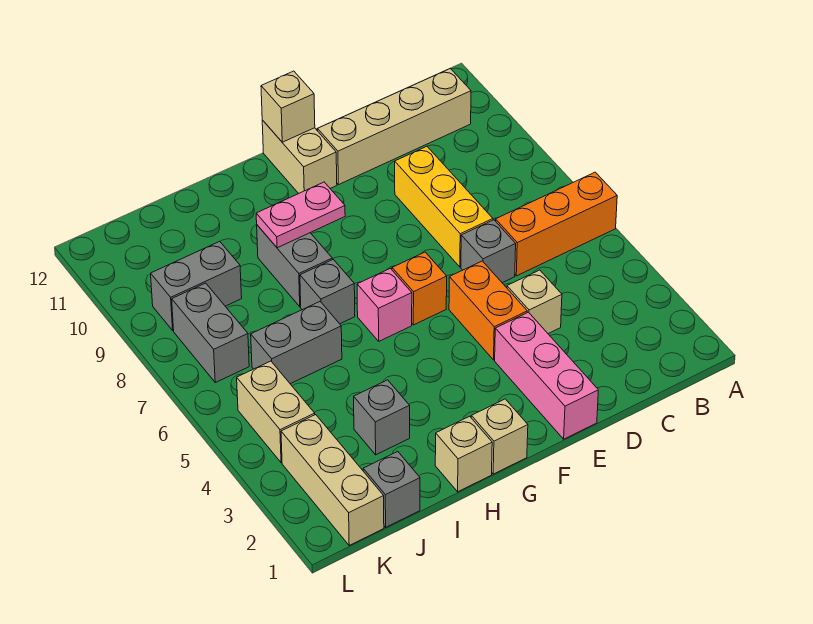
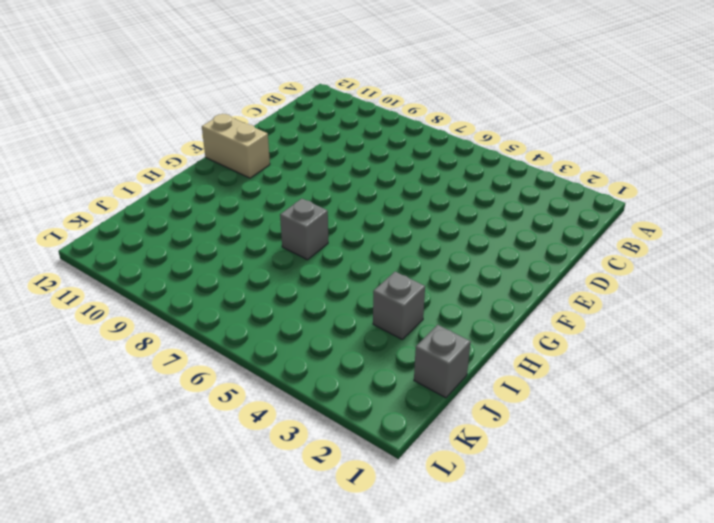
none -> orange brick A6:C6 level 1
none -> tan brick B11:E11 level 1
none -> tan brick D4 level 1

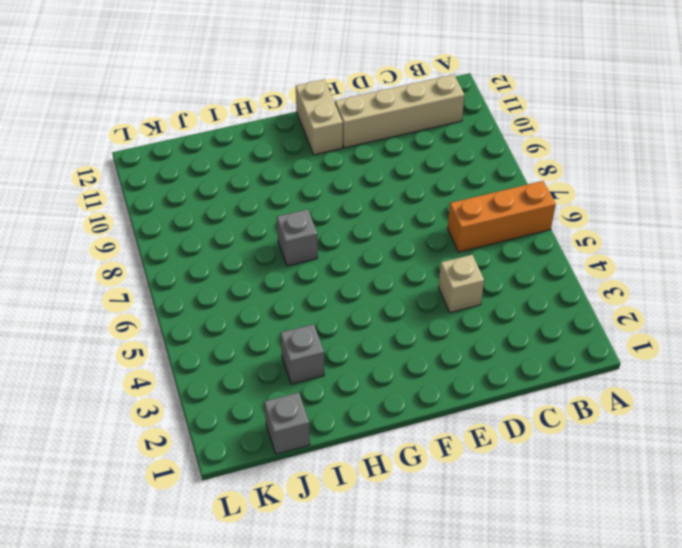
none -> grey brick D6 level 1
none -> yellow brick D7:D9 level 1
none -> pink brick E1:E3 level 1

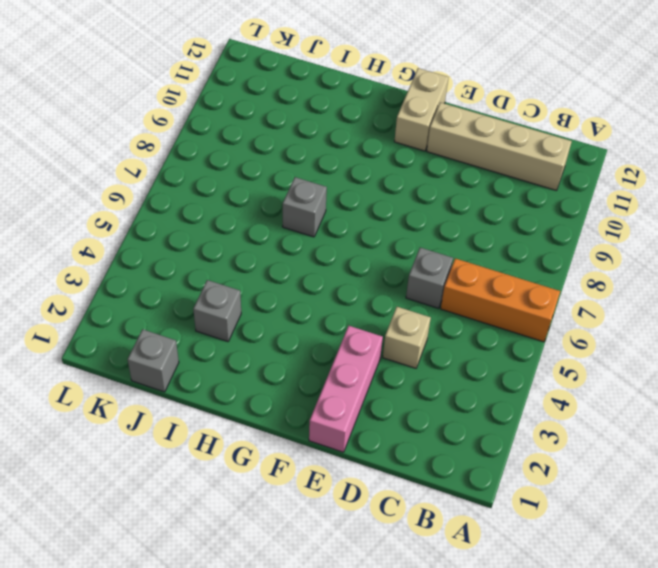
none -> yellow brick D7:D9 level 1
none -> orange brick E4:E5 level 1
none -> orange brick F6 level 1

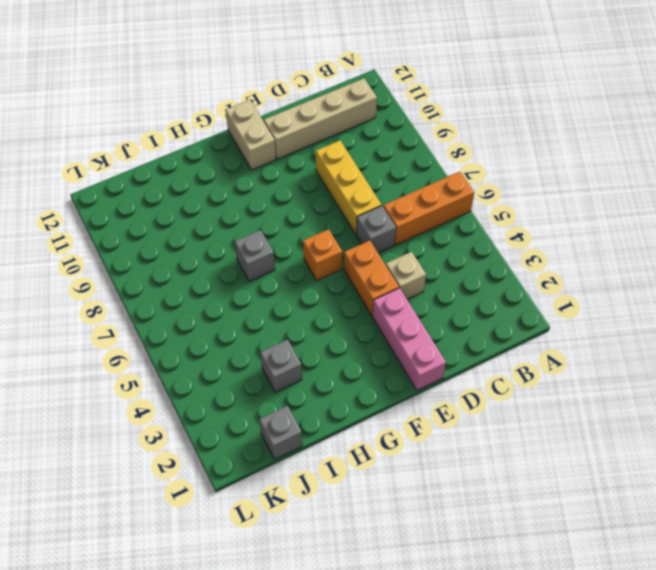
none -> tan brick G1 level 1
none -> pink brick G6 level 1
none -> tan brick H1 level 1

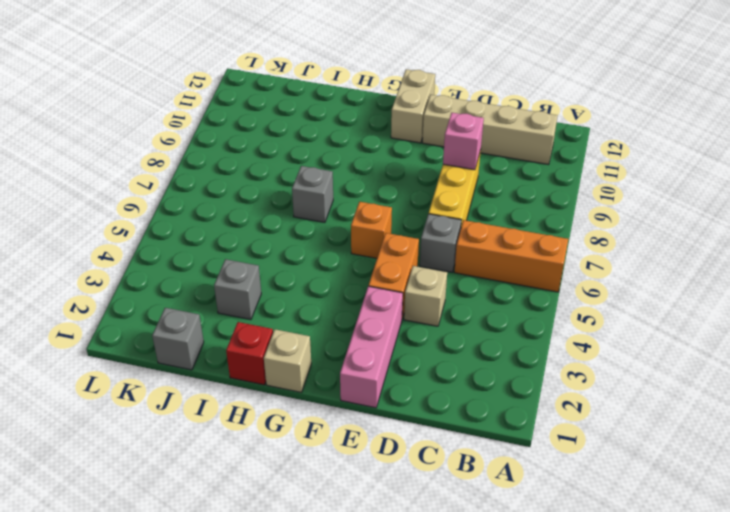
pink brick D9 level 2 -> pink brick G6 level 1
red brick H1 level 1 -> tan brick H1 level 1
none -> grey brick H8:H9 level 1
none -> grey brick I6:J6 level 1
none -> grey brick J9:K9 level 1

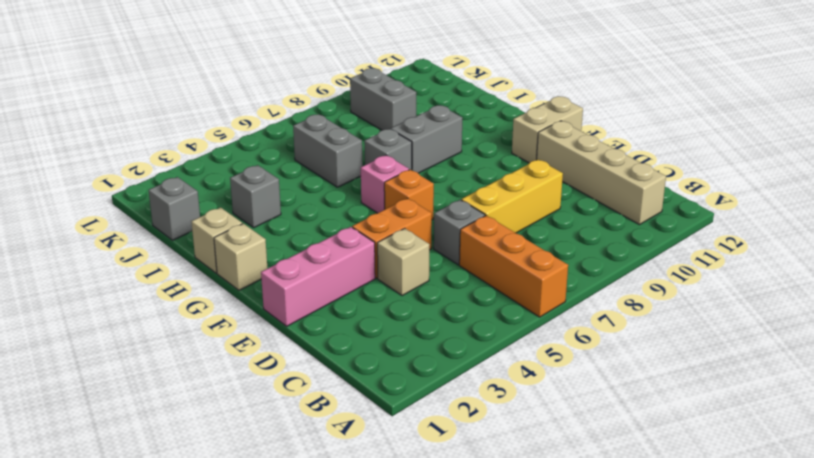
none -> tan brick K1:K3 level 1
none -> tan brick K4:K5 level 1
none -> grey brick K7:K8 level 1

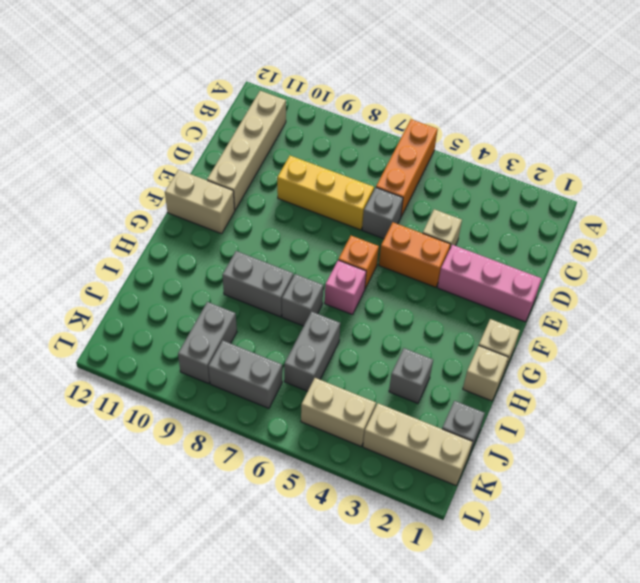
none -> tan brick F12 level 2
none -> pink plate G9:H9 level 2

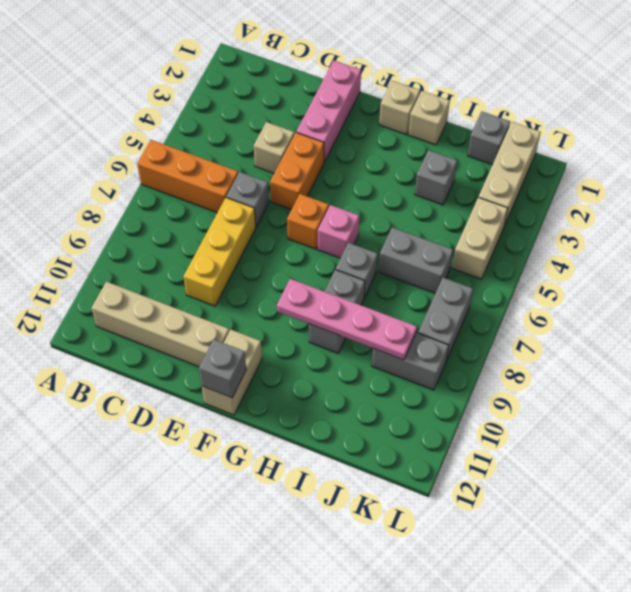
grey brick F12 level 2 -> tan brick F12 level 2
pink plate G9:J9 level 2 -> pink plate G9:H9 level 2

